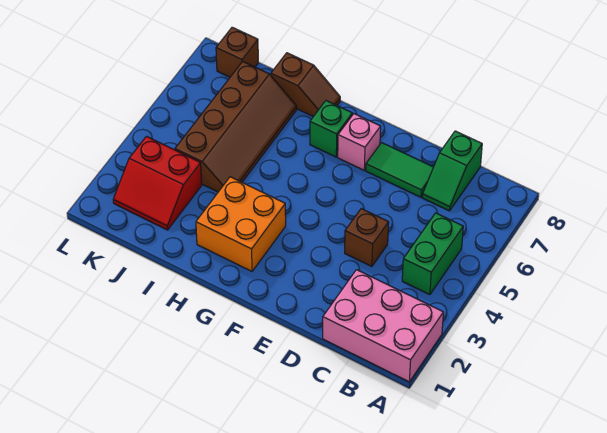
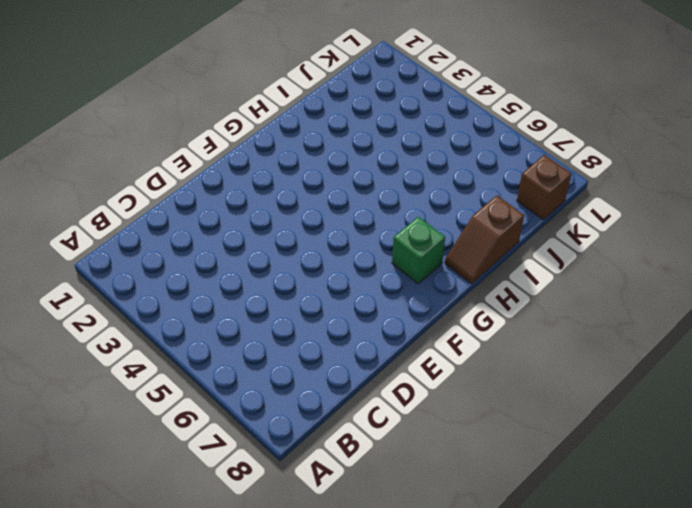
none -> pink brick A1:C2 level 1
none -> green brick B4:B5 level 1
none -> green slope C7:C8 level 1 top 8

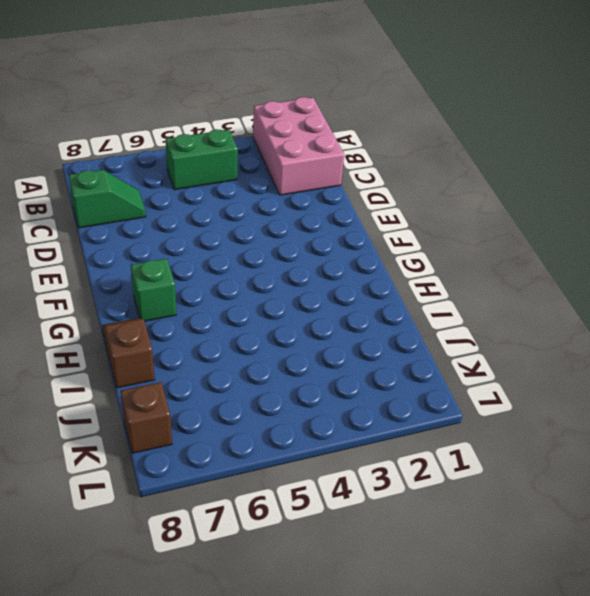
none -> brown brick D4 level 1
none -> green tile D7:E7 level 1
none -> pink brick F7 level 1

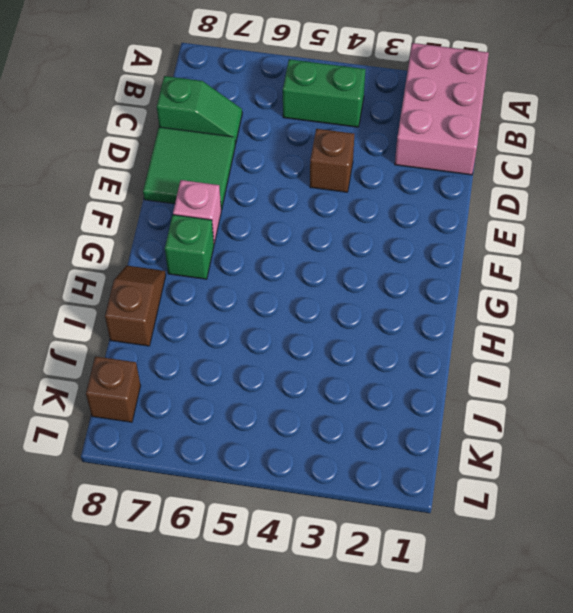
green tile D7:E8 level 1 -> green tile D7:E7 level 1
none -> orange brick G2:H3 level 1
none -> brown slope I4:J7 level 1 top J
none -> red slope J2:K3 level 1 top 3

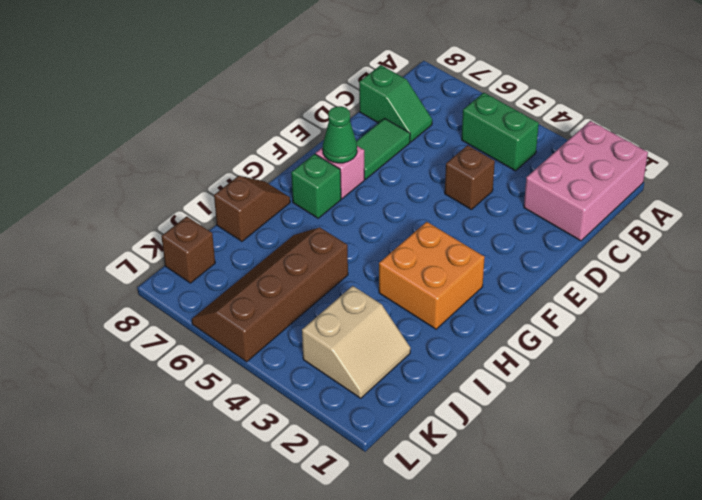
green cone F7 level 2 -> none
brown slope I5:L6 level 1 top 5 -> brown slope I4:J7 level 1 top J
tan slope J2:K3 level 1 top 3 -> red slope J2:K3 level 1 top 3

